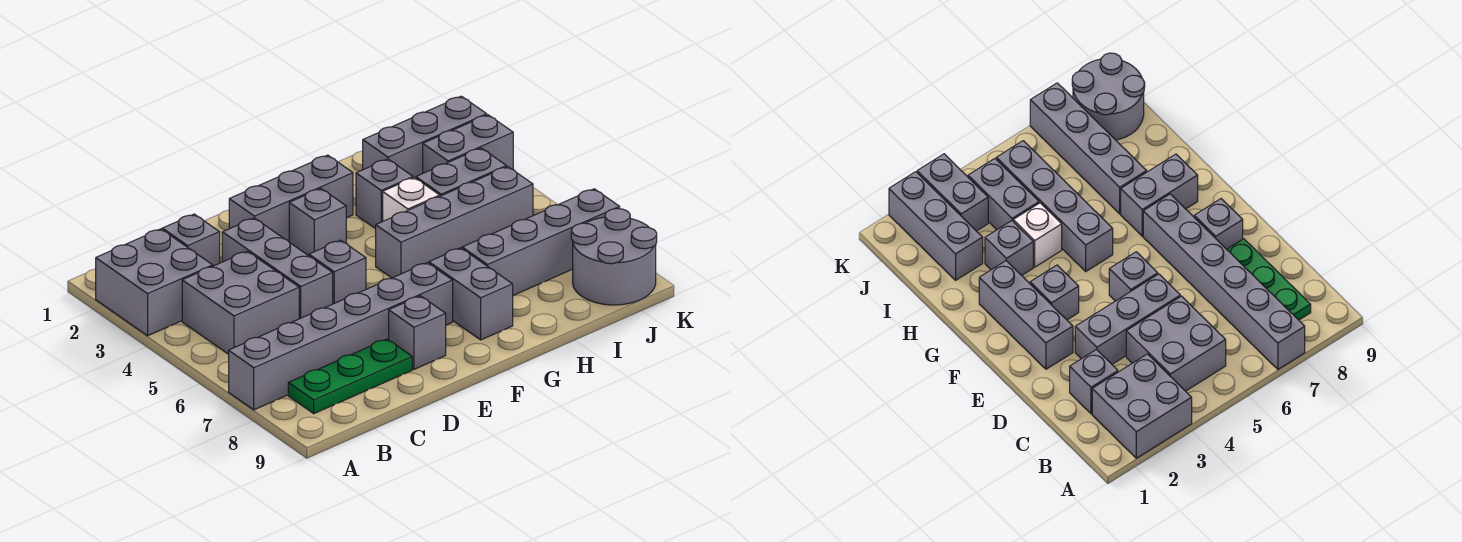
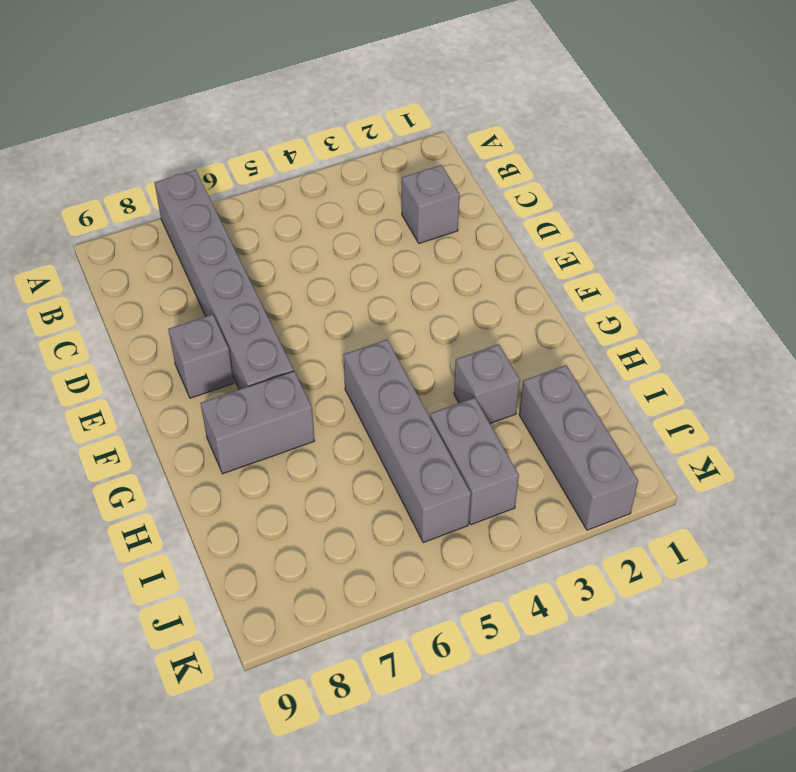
none -> grey brick A2:B3 level 1
none -> grey brick B4:C5 level 1
none -> green plate B8:D8 level 1

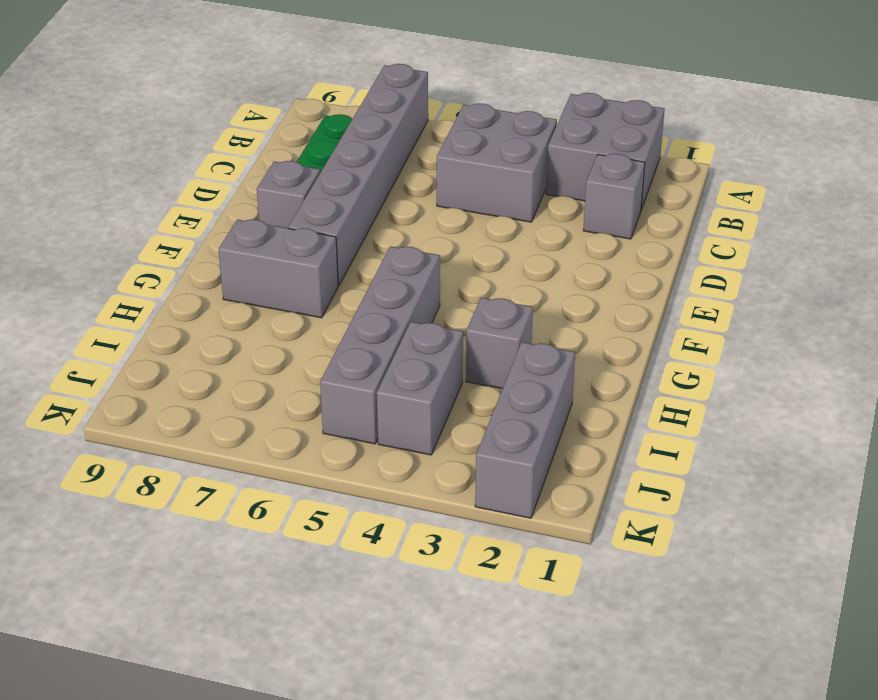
none -> grey brick D3:D5 level 1
none -> grey brick E2:G2 level 1
none -> grey brick E5 level 1

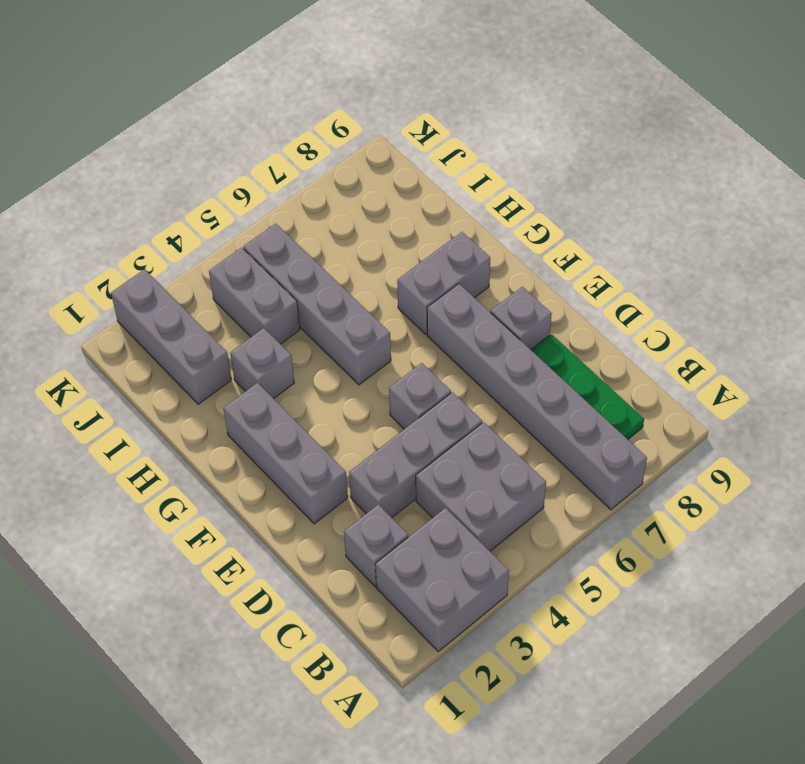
none -> grey brick F3 level 1
none -> white brick H4 level 1
none -> grey brick H7:K7 level 1

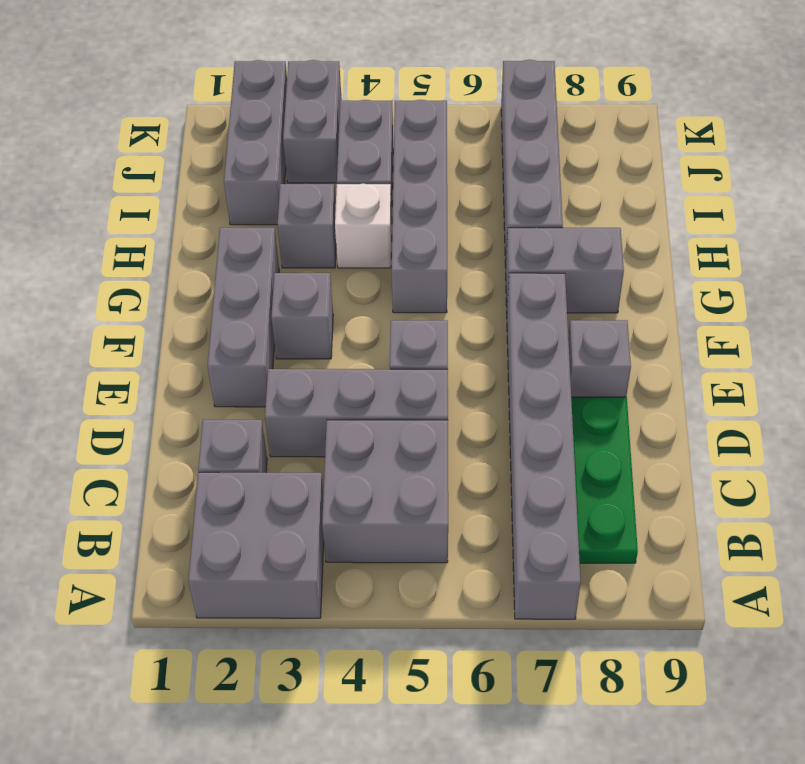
none -> grey round brick J8:K9 level 1

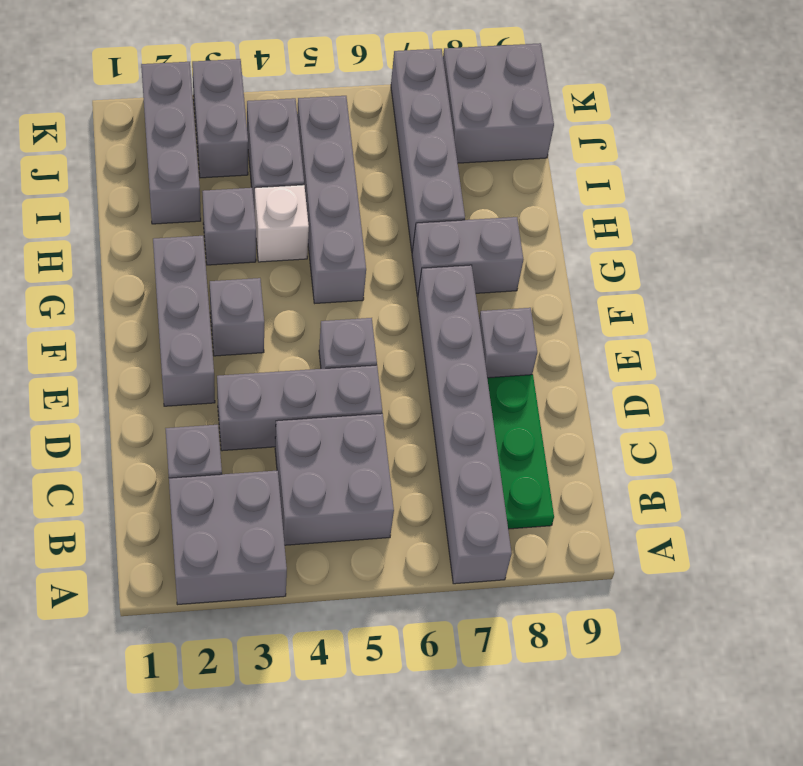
grey brick J8:K9 level 1 -> grey round brick J8:K9 level 1

